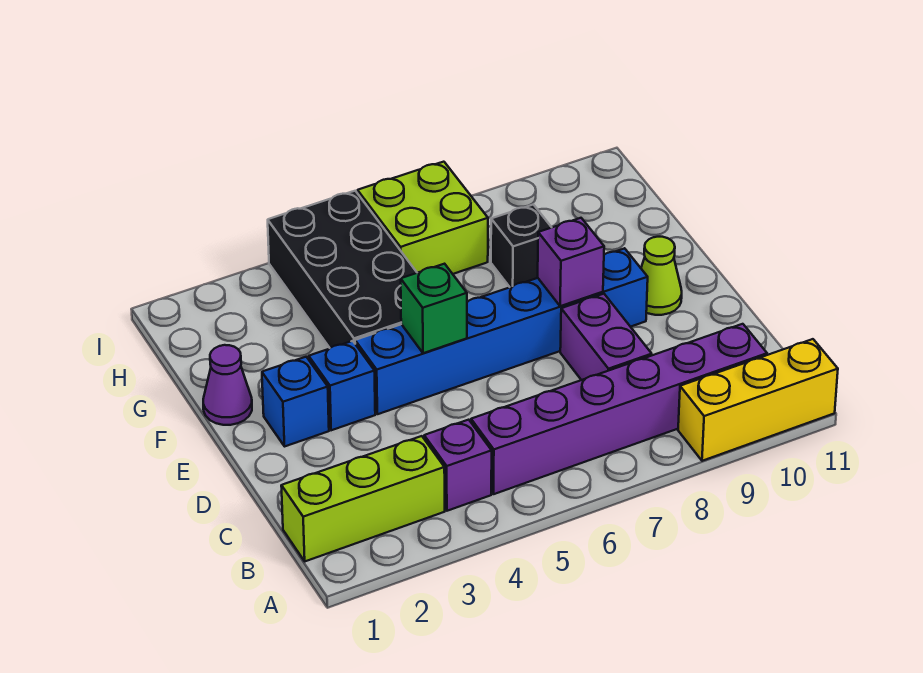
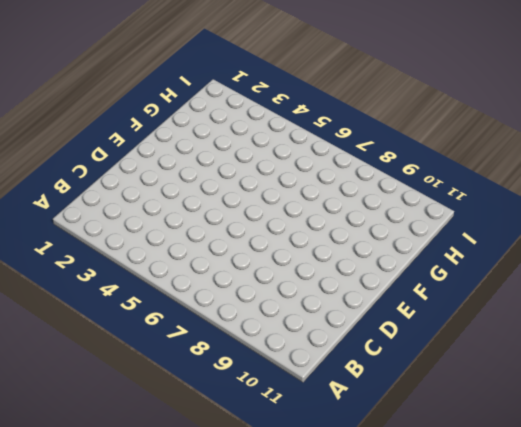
none -> yellow brick A9:A11 level 1
none -> lime brick B1:B3 level 1
none -> purple brick B4 level 1

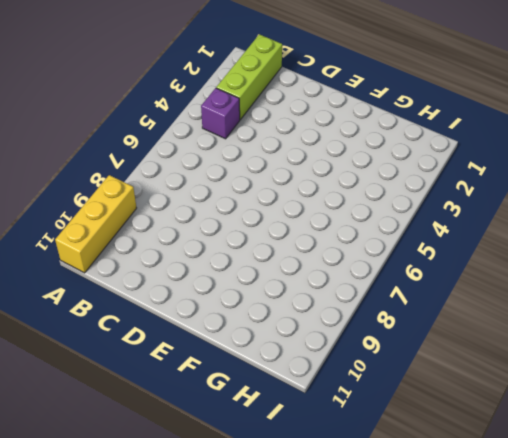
none -> purple brick B5:B10 level 1
none -> purple brick C8:D8 level 1
none -> blue brick E2 level 1

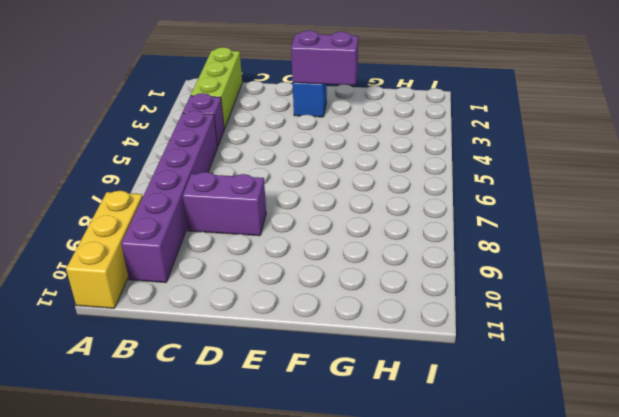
purple brick E2:F2 level 2 -> none
none -> blue brick E3 level 1
none -> blue brick E4:E9 level 1
none -> lime cone E10 level 1

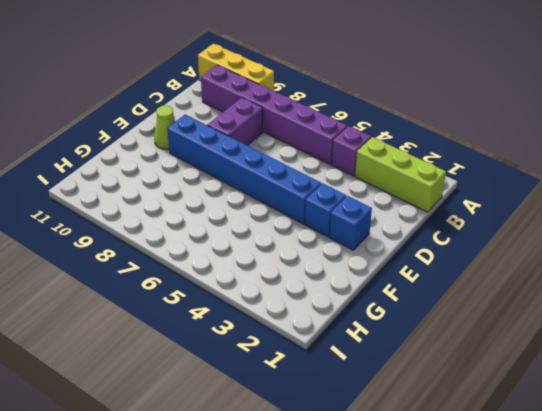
none -> purple cone F1 level 1
none -> black brick F4:I5 level 1
none -> black brick G8 level 1

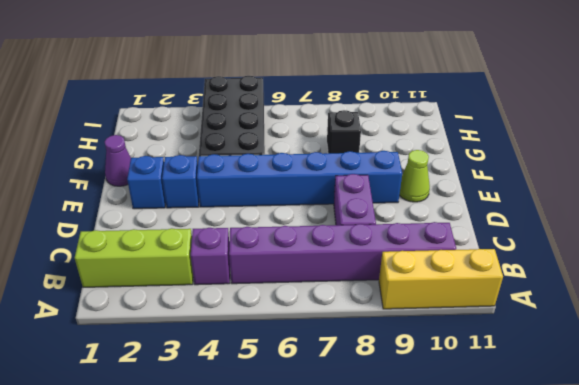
none -> lime brick H6:I7 level 1
none -> green brick E5 level 2
none -> purple brick E8 level 2

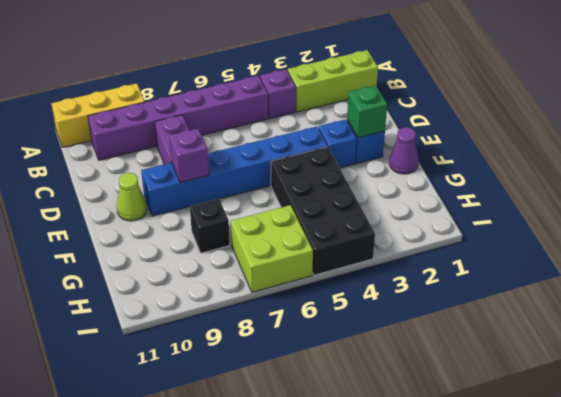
green brick E2 level 2 -> green brick E5 level 2

